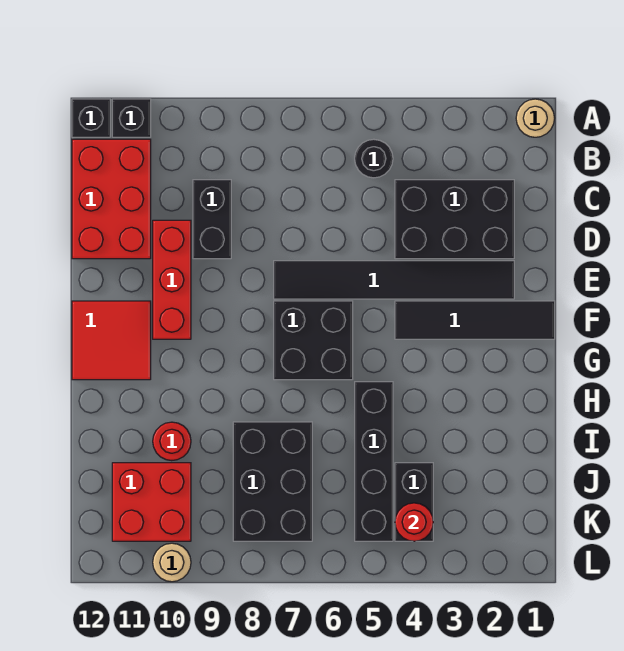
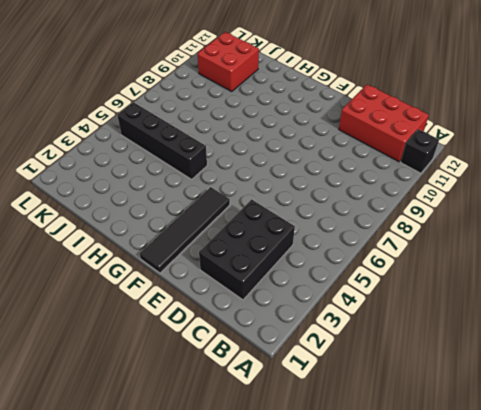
none -> tan round brick A1 level 1
none -> black brick A12 level 1
none -> black round brick B5 level 1

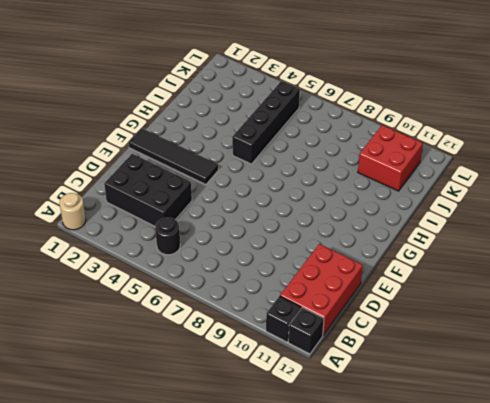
none -> black brick C9:D9 level 1
none -> red brick D10:F10 level 1
none -> black tile E2:E7 level 1

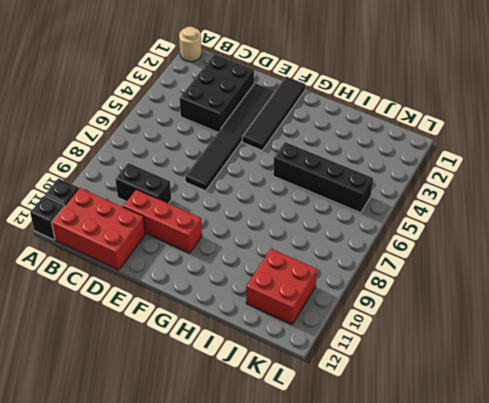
none -> black round brick B5 level 1
none -> black brick F6:G7 level 1
none -> red tile F11:G12 level 1

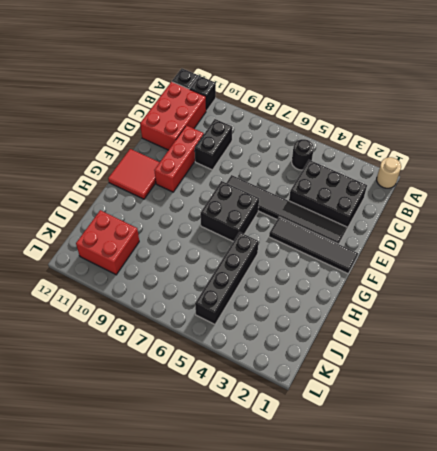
none -> black brick I7:K8 level 1
none -> red round brick I10 level 1
none -> black brick J4:K4 level 1

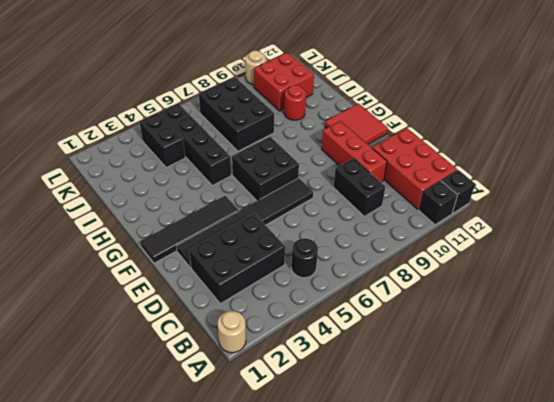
none -> red round brick K4 level 2

